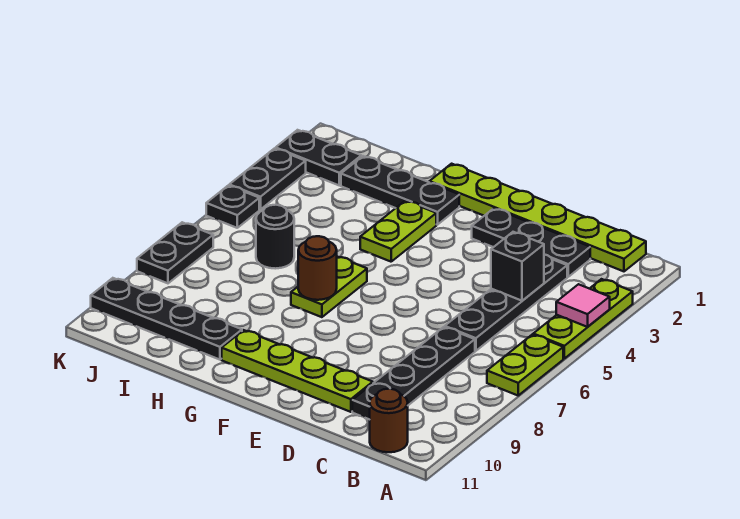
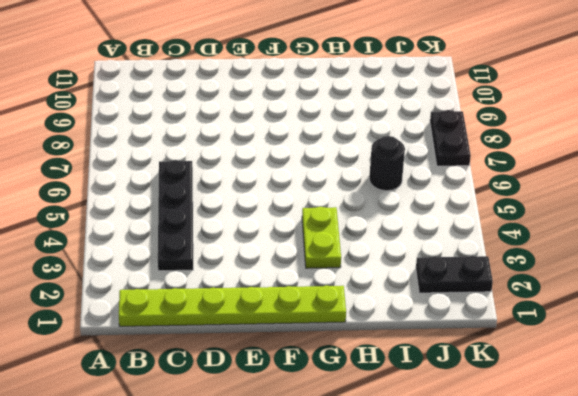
none -> lime plate A3:A5 level 1
none -> lime plate A6:A7 level 1
none -> brown round brick B11 level 1

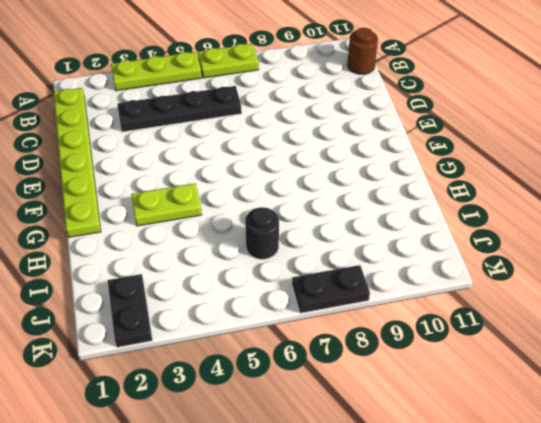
none -> black plate C2:E2 level 1
none -> black plate C7:C10 level 1
none -> lime plate D10:G10 level 1

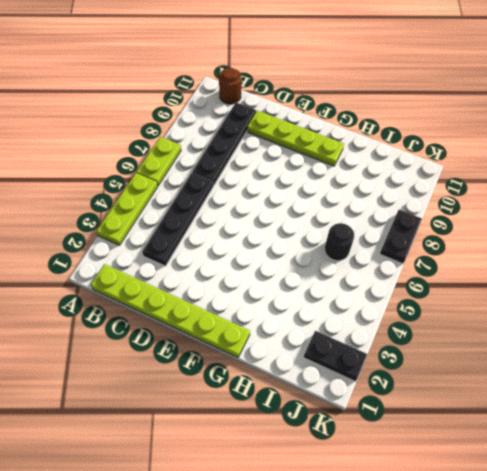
none -> black plate C2:E2 level 1
none -> black plate G2:I2 level 1
none -> lime plate G3:G4 level 1

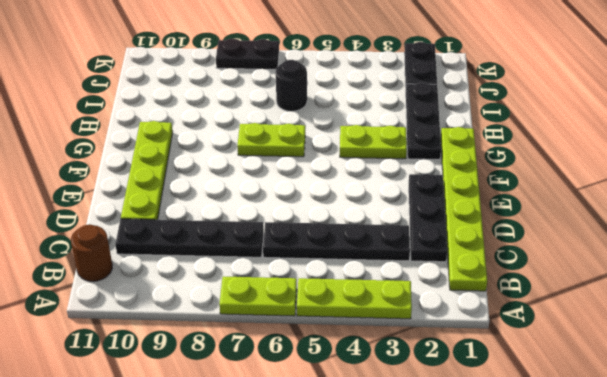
none -> black plate H10:K10 level 1
none -> black plate K3:K4 level 1
none -> black plate K5 level 1

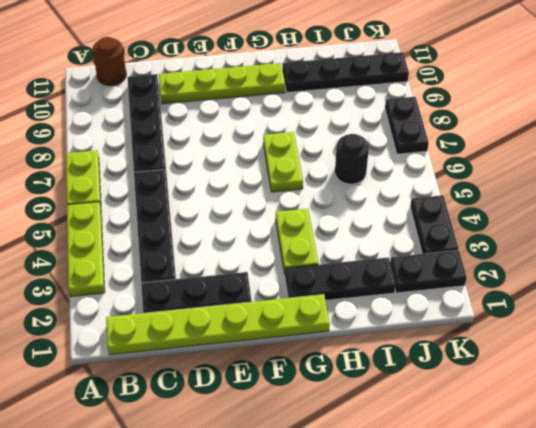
none -> black plate K5 level 1
none -> pink tile A4 level 2
none -> black brick C4 level 2

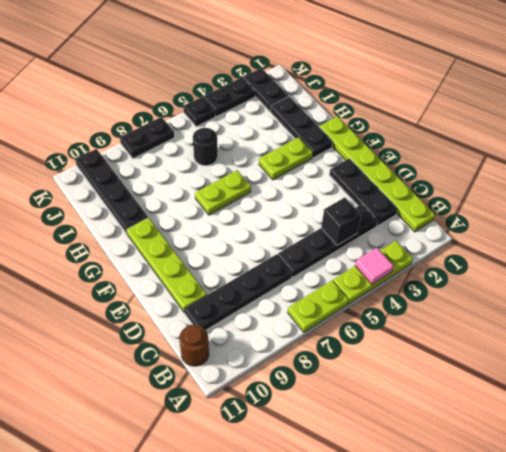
none -> brown round brick G7 level 2

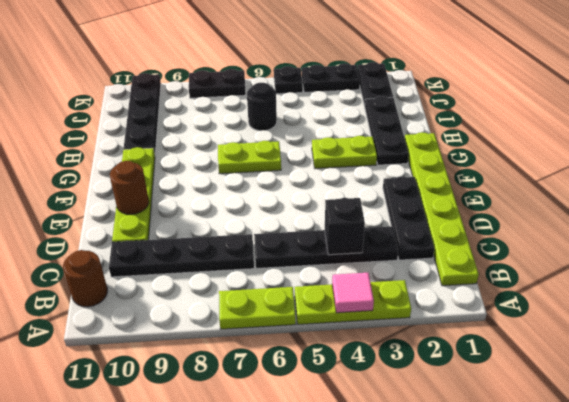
brown round brick E10 level 2 -> brown round brick G7 level 2

